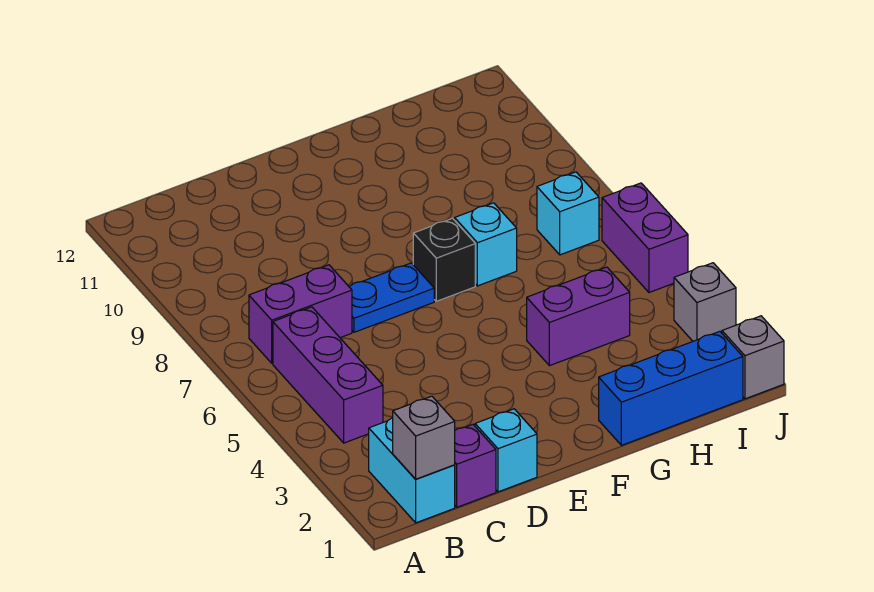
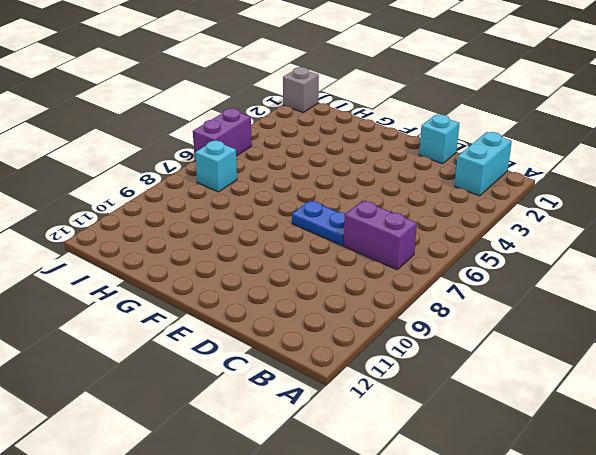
none -> purple brick B4:B6 level 1
none -> purple brick C1 level 1
none -> black brick F7 level 1

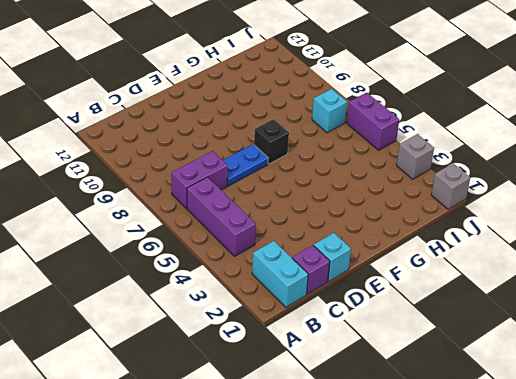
none -> blue brick G1:I1 level 1
none -> purple brick G4:H4 level 1
none -> cyan brick G7 level 1

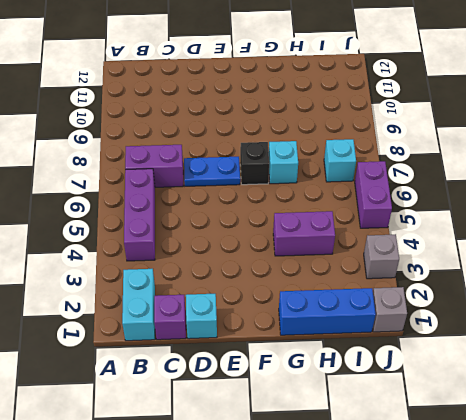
none -> grey brick B1 level 2

